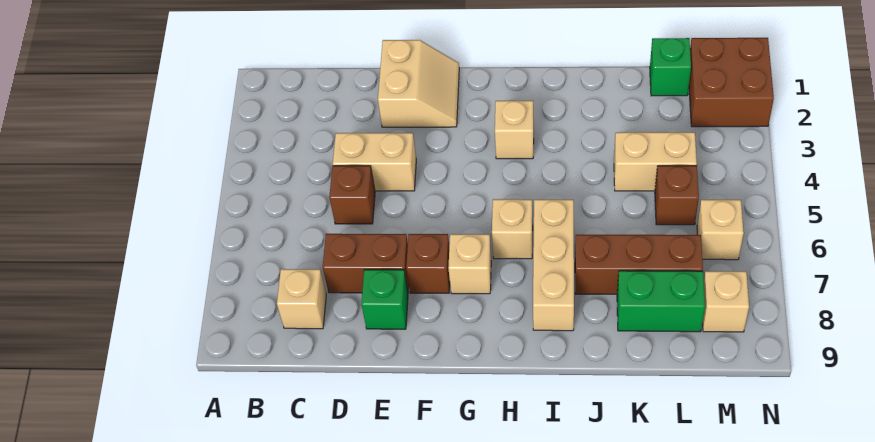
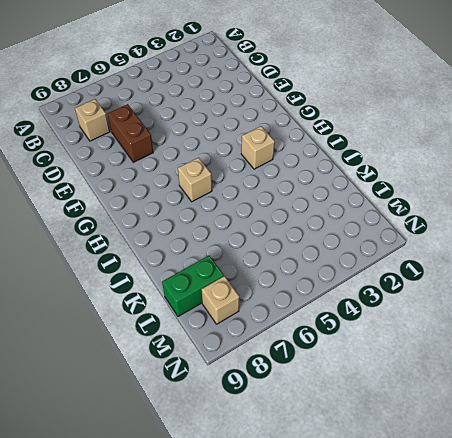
green brick L8:L9 level 1 -> green brick K8:L8 level 1
none -> tan brick D4:E4 level 1
none -> brown brick D5 level 1
none -> tan slope E1:F2 level 1 top E

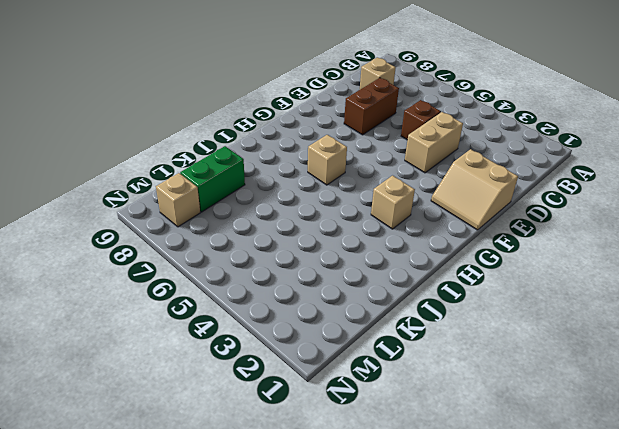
none -> green brick E8 level 1
none -> brown brick F7 level 1
none -> tan brick G7 level 1

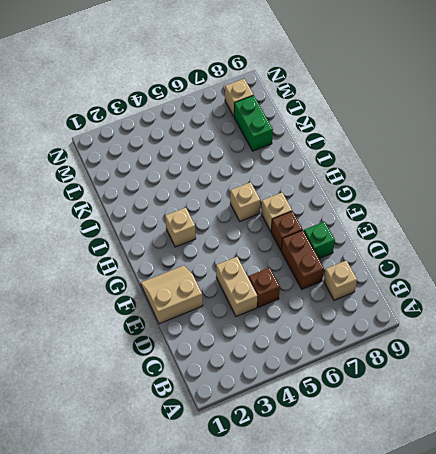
none -> tan brick I6:I8 level 1
none -> brown brick J7:L7 level 1
none -> tan brick K4:L4 level 1

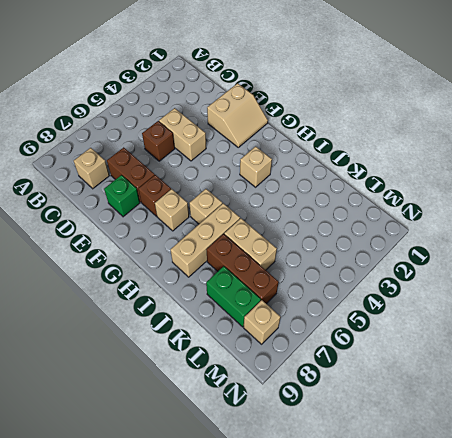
tan brick J6:K6 level 1 -> tan brick K4:L4 level 1
none -> green brick L1 level 1
none -> brown brick L5 level 1
none -> brown brick M1:N2 level 1

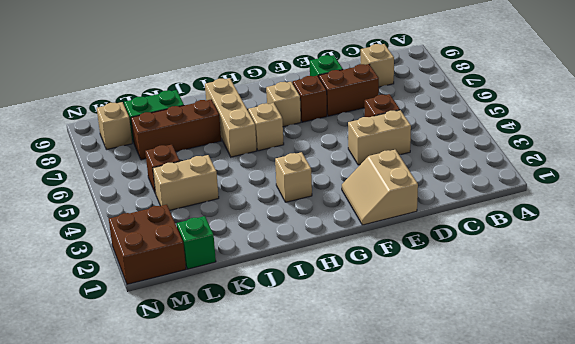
none -> tan brick M6 level 1

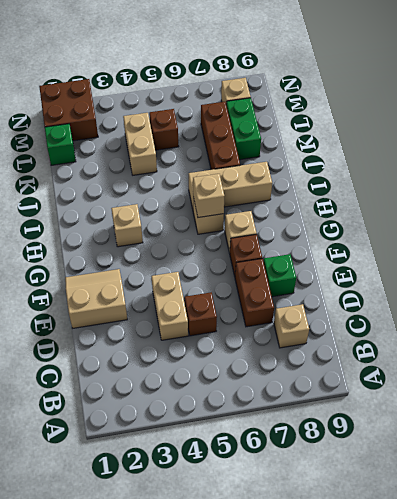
tan brick H6 level 2 -> tan brick M6 level 1

